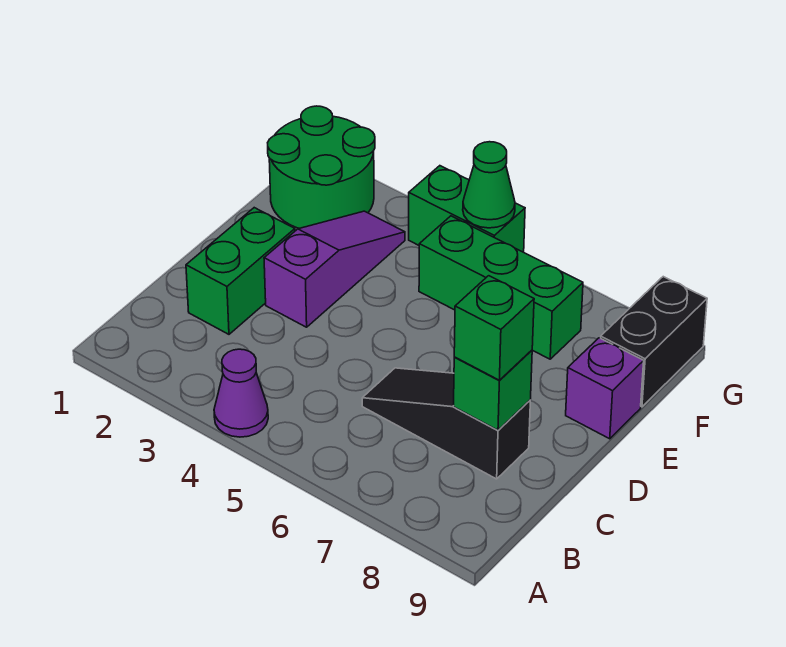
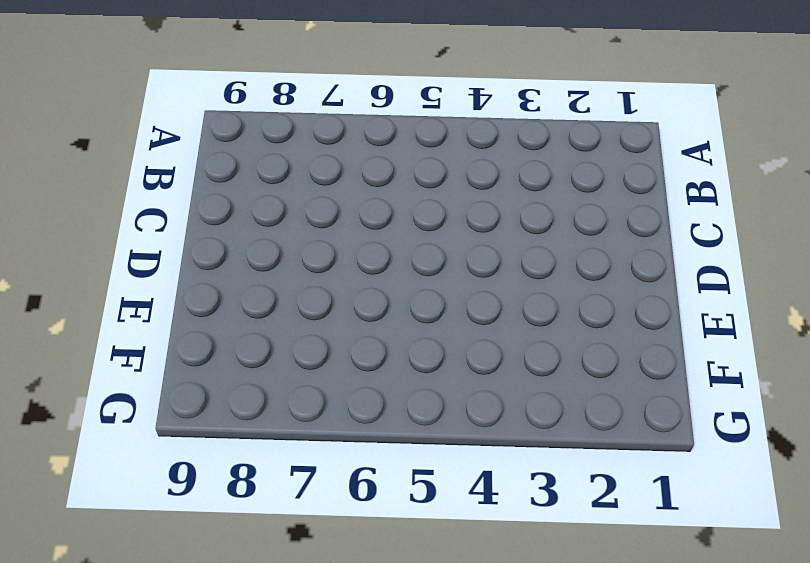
none -> purple cone A4 level 1
none -> green brick C2:D2 level 1
none -> black slope C6:C8 level 1 top 8

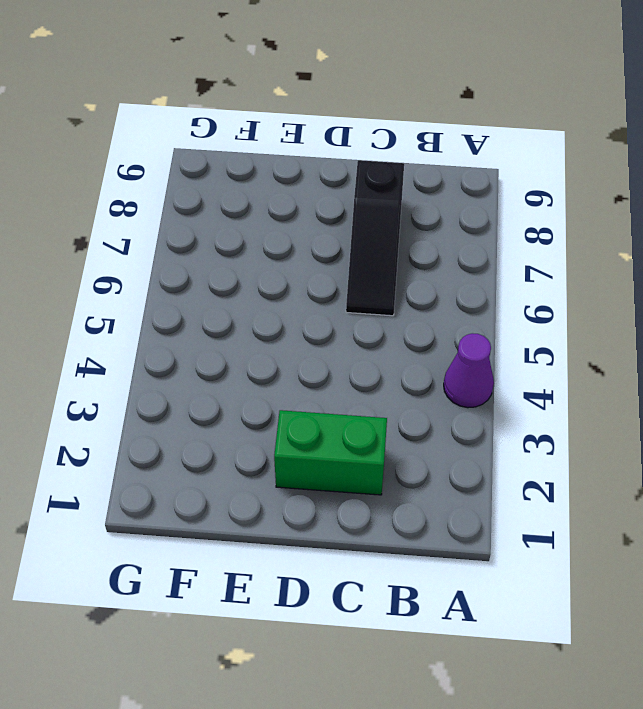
none -> purple slope D3:F3 level 1 top D
none -> purple brick E9 level 1
none -> green round brick F1:G2 level 1

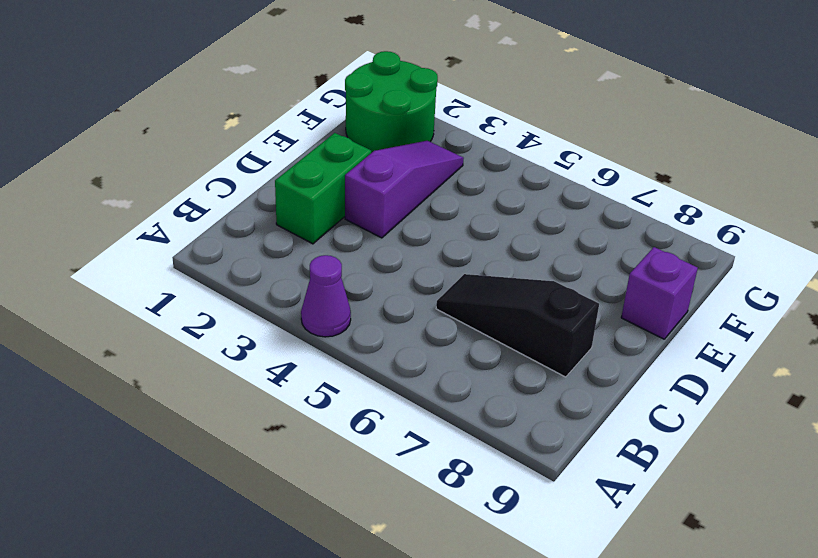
none -> green brick F5:F7 level 1
none -> black brick F9:G9 level 1
none -> green brick G4:G5 level 1

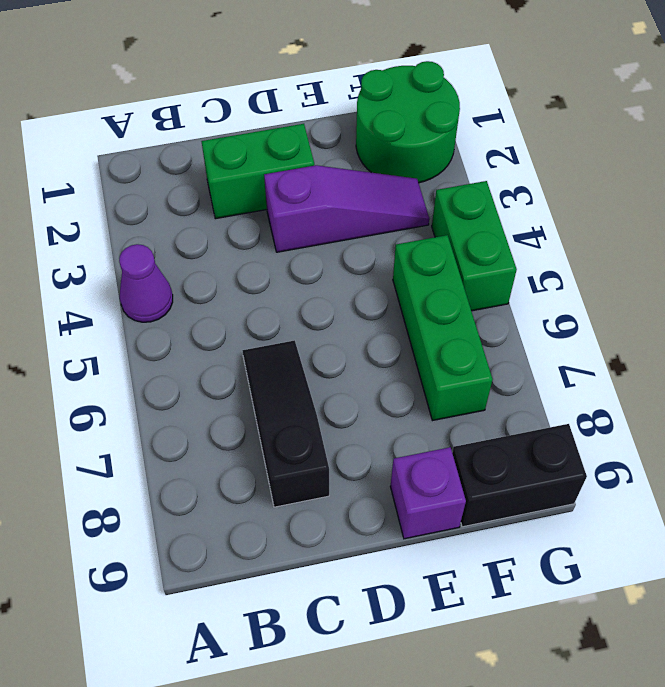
none -> green brick C8 level 2
none -> green cone G5 level 2
none -> green brick C8 level 3

